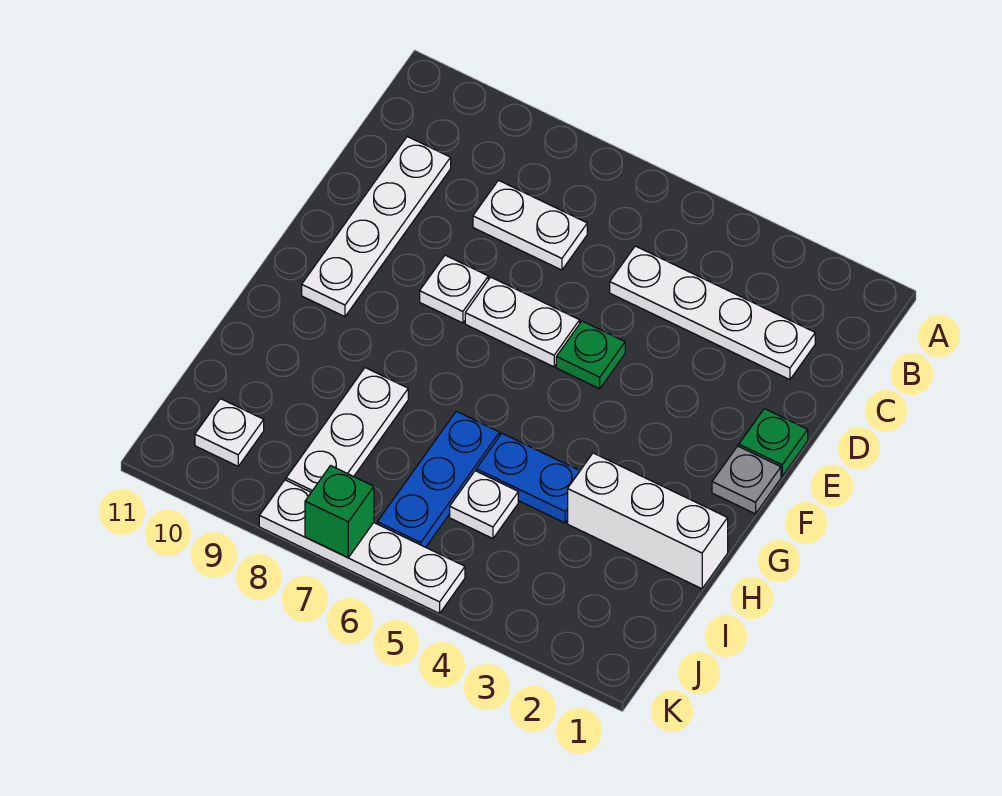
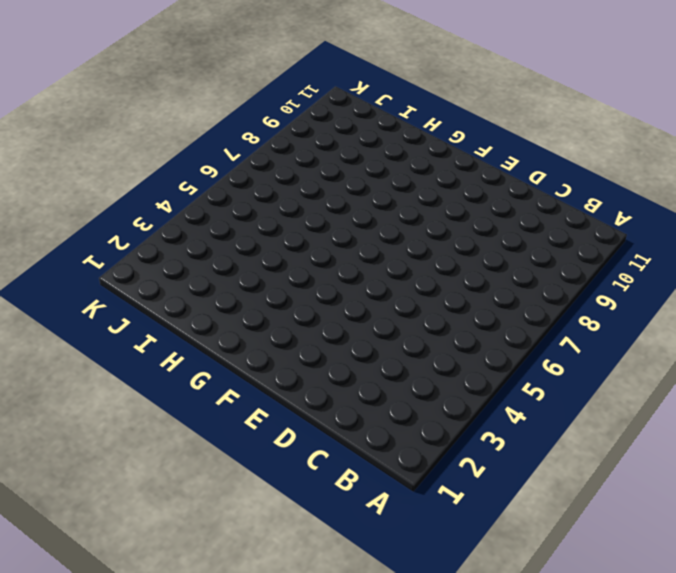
none -> white plate C2:C5 level 1
none -> white plate C7:C8 level 1
none -> white plate C10:F10 level 1

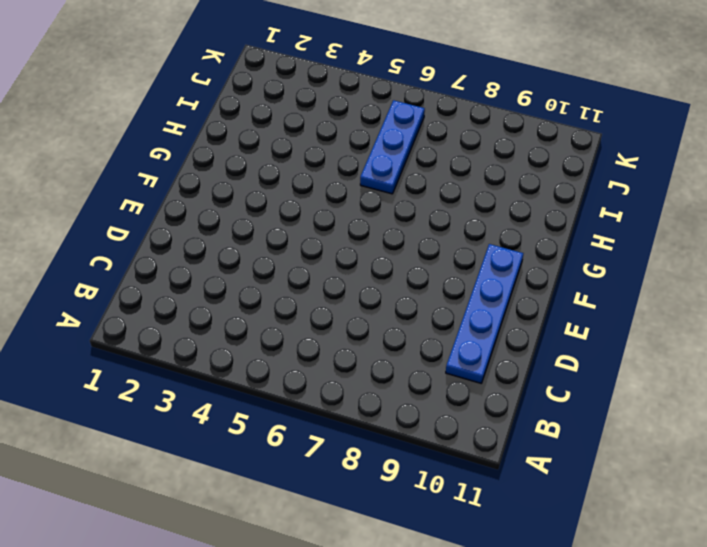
blue plate C10:F10 level 1 -> white plate C10:F10 level 1
none -> white plate C2:C5 level 1
none -> white plate C7:C8 level 1
none -> green plate E1 level 1

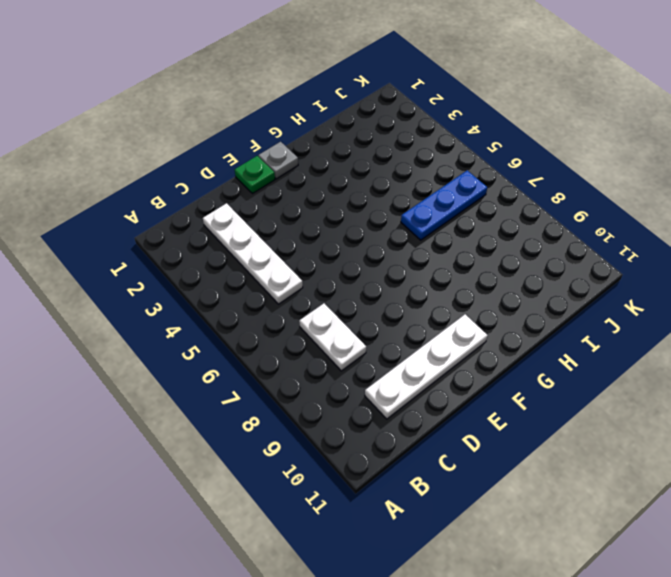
none -> green plate E5 level 1
none -> white plate E6:E7 level 1
none -> white plate E8 level 1

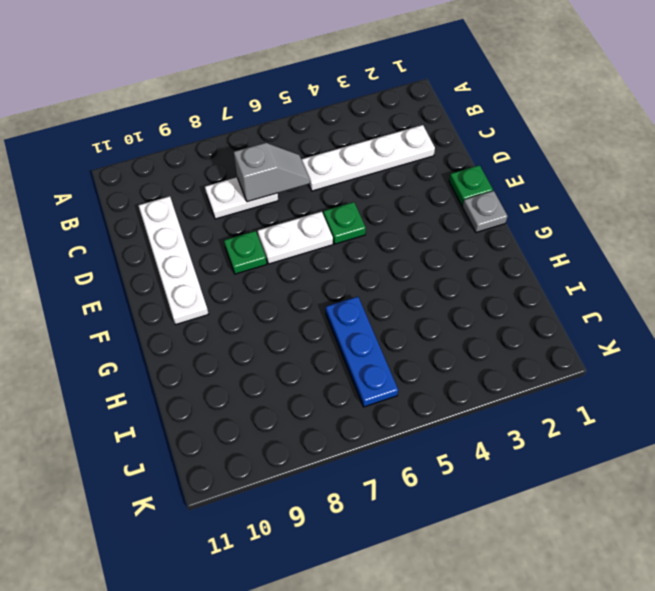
grey slope C6:C7 level 2 top 7 -> none
green plate E8 level 1 -> white plate E8 level 1
none -> white brick H1:H3 level 1
none -> blue plate H4:H5 level 1
none -> white plate H8:J8 level 1

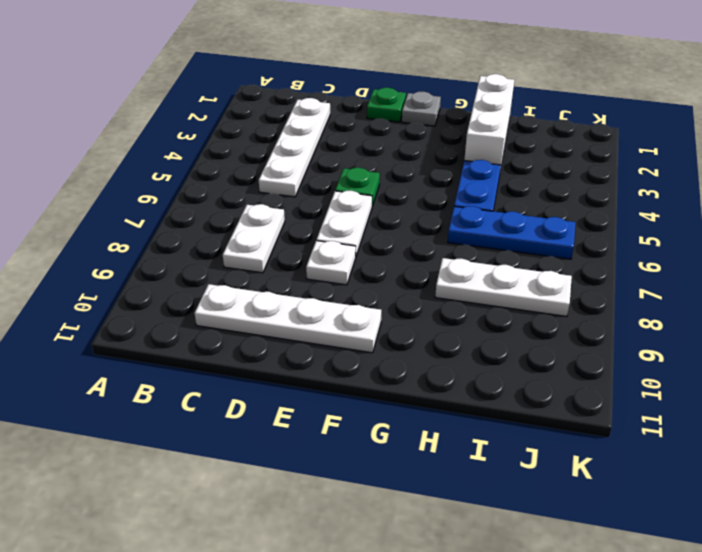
none -> white plate I5 level 1
none -> white plate J10 level 1
none -> white plate K5:K8 level 1

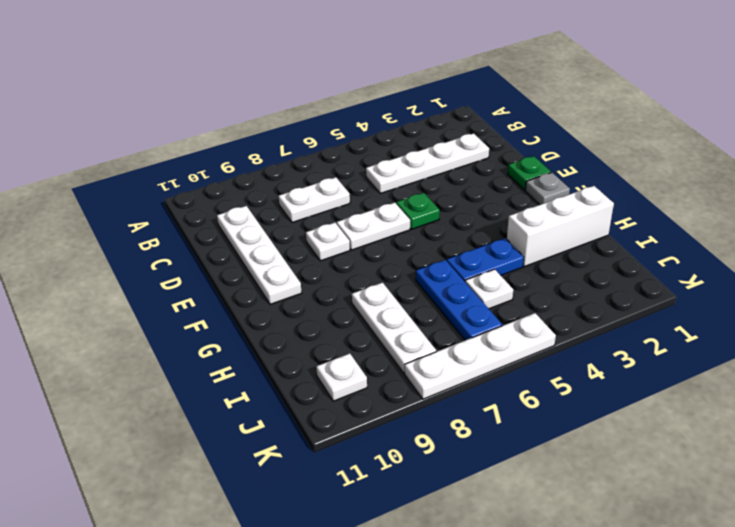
none -> green brick K7 level 2

